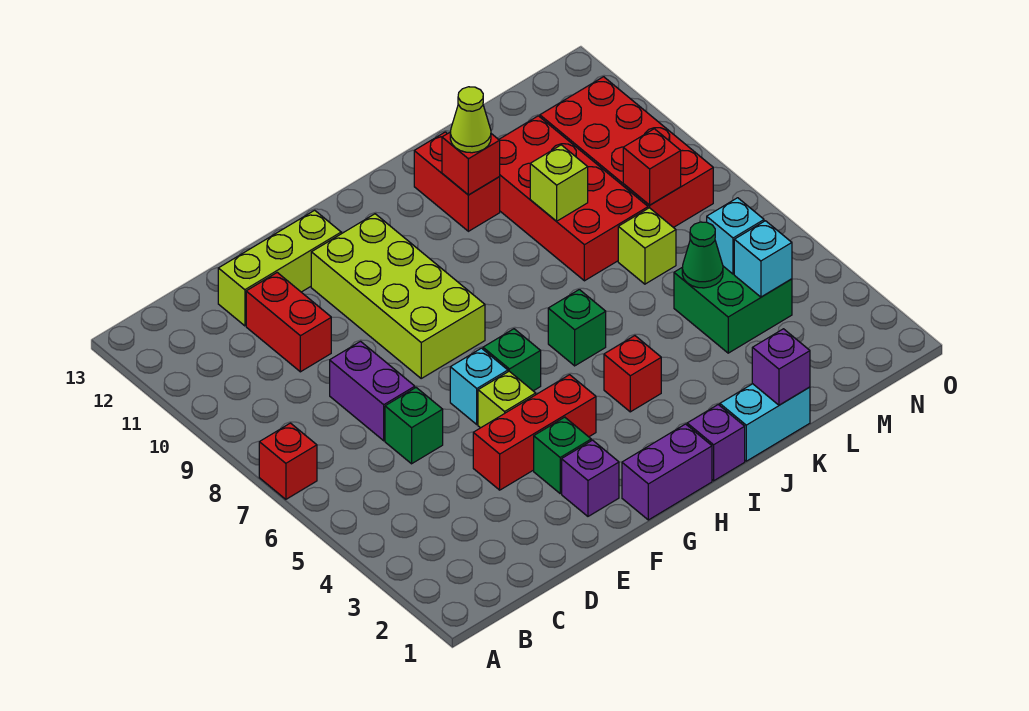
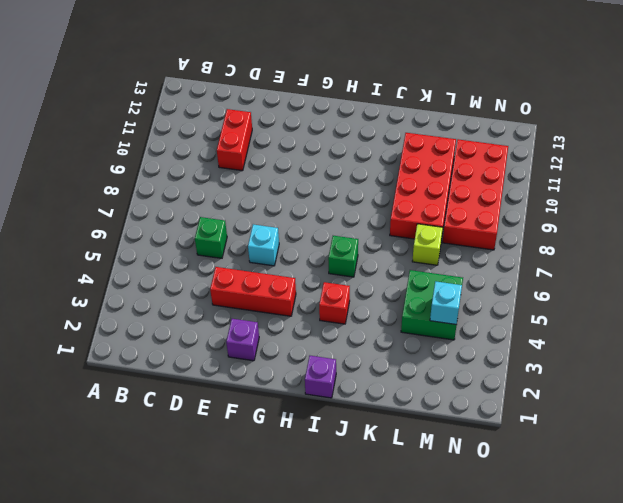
none -> red brick A7 level 1
none -> purple brick D7:D8 level 1
none -> lime brick D12:F12 level 1
none -> green brick F3 level 1

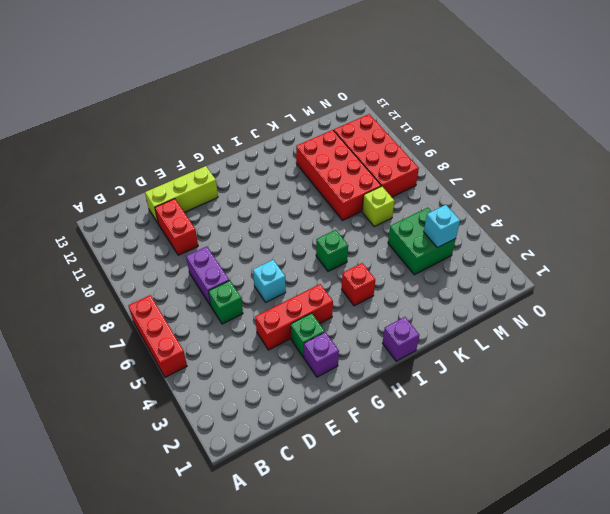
red brick A5:A7 level 1 -> red brick A7 level 1
none -> lime brick F5 level 1
none -> lime brick F8:G11 level 1
none -> purple brick G1:H1 level 1
none -> green brick G6 level 1

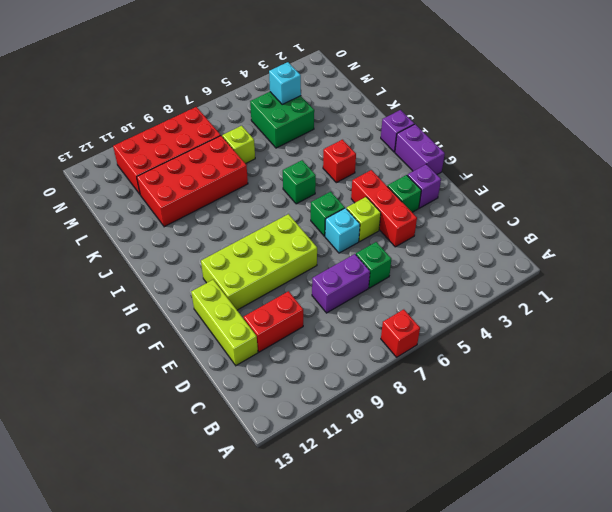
none -> cyan brick J1:K1 level 1
none -> red brick J11:J12 level 1
none -> red brick J11 level 2
none -> purple brick K1 level 2

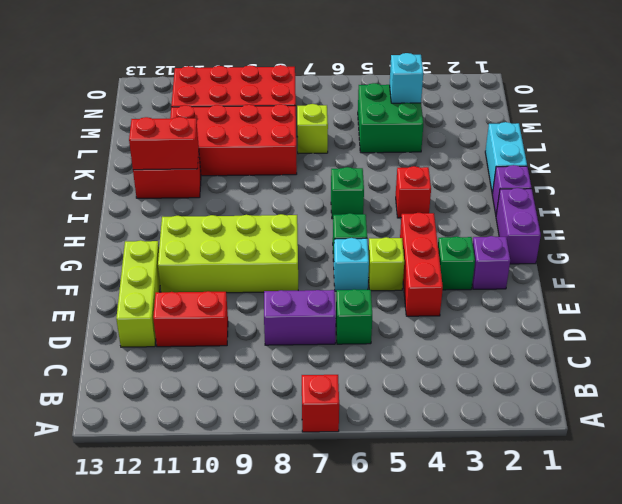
red brick J11:J12 level 2 -> red brick J11 level 2
none -> purple brick K1 level 2
none -> lime brick K9 level 2
none -> green cone L5 level 2
none -> cyan brick M5 level 2

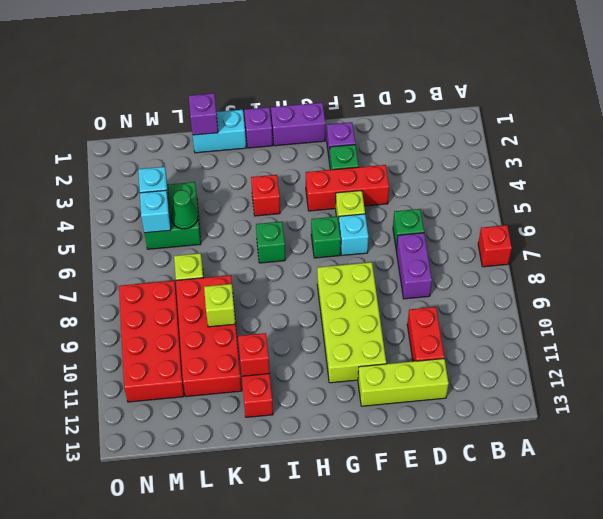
none -> red brick M8 level 2
none -> lime cone J11 level 3

